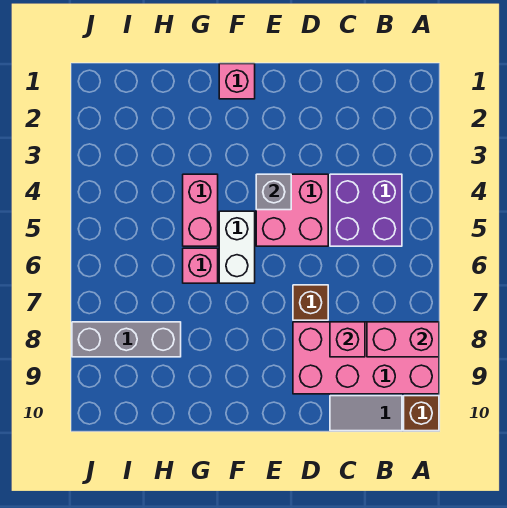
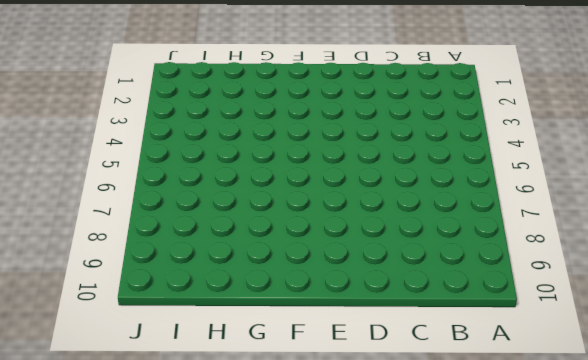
none -> pink brick A8:D9 level 1
none -> brown brick A10 level 1
none -> purple brick B4:C5 level 1

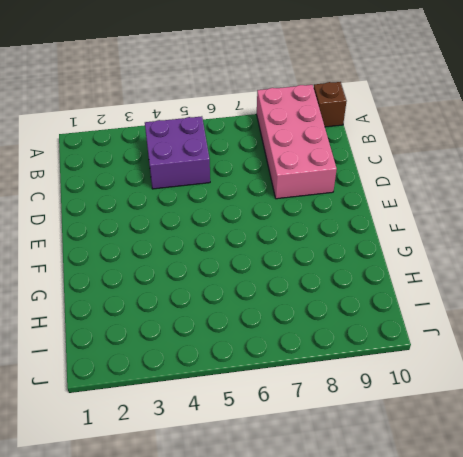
none -> grey tile B10:C10 level 1
none -> pink brick D4:E5 level 1
none -> brown brick D7 level 1

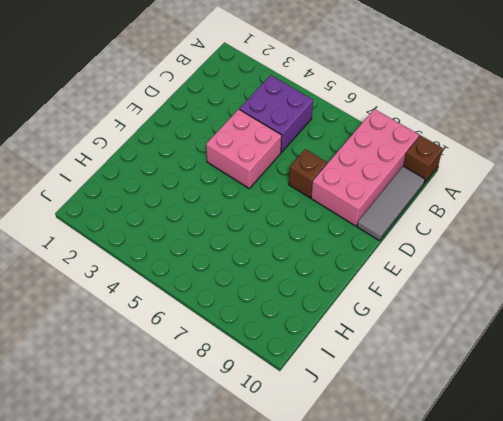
grey tile B10:D10 level 1 -> grey tile B10:C10 level 1
none -> pink brick F1 level 1
none -> white brick F5:F6 level 1
none -> pink brick G4:G5 level 1

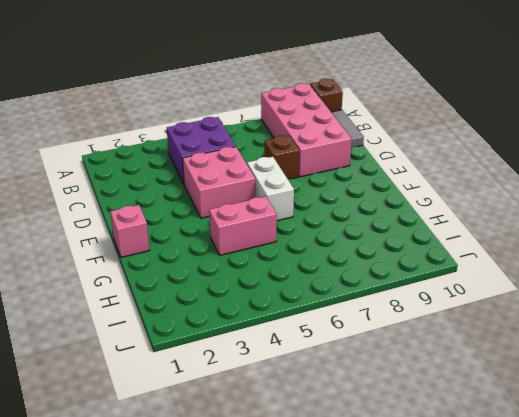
white brick E6:F6 level 1 -> white brick F5:F6 level 1
none -> pink brick G6 level 1
none -> grey brick H8:J8 level 1
none -> pink brick A8:B8 level 2

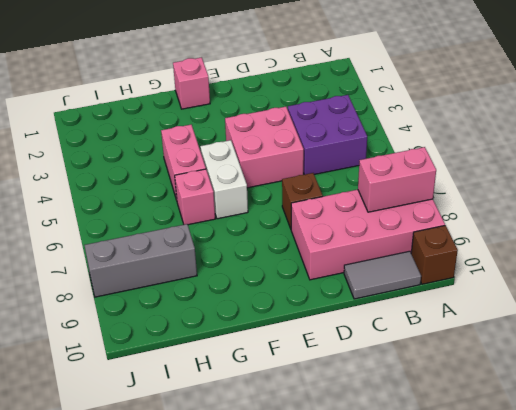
none -> pink brick C8 level 2
none -> grey brick E4 level 2

